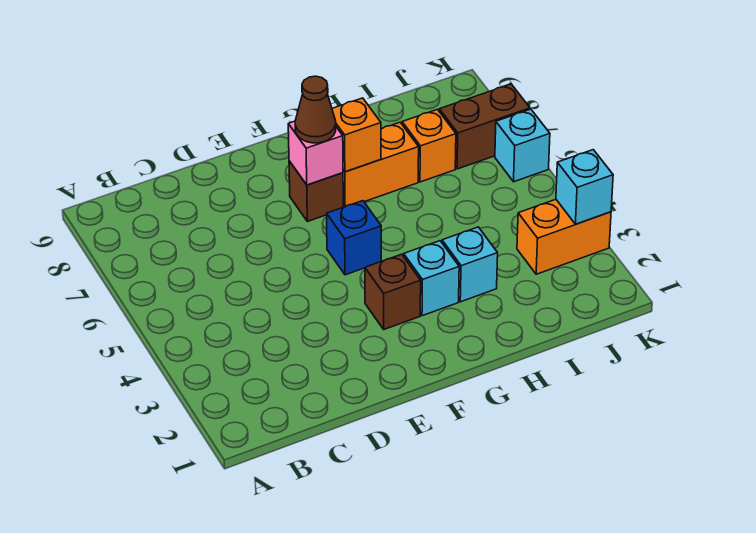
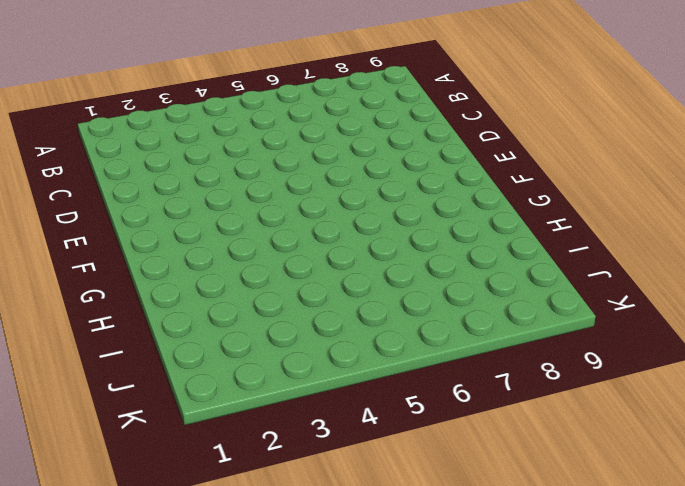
none -> brown brick F3 level 1
none -> blue brick F5 level 1
none -> brown brick F7 level 1

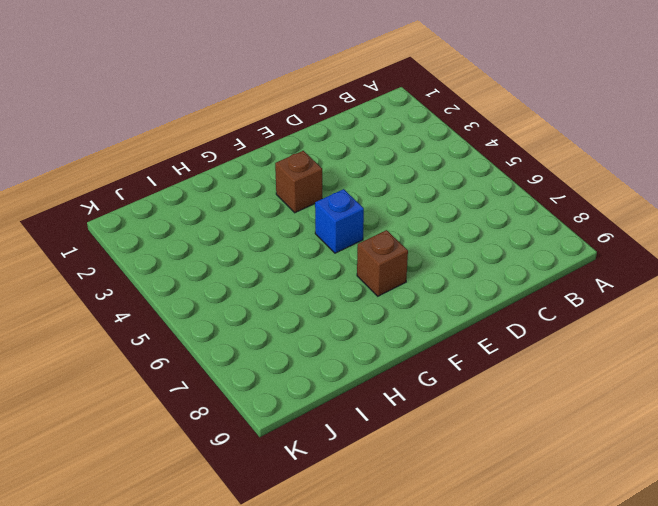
none -> cyan brick G3 level 1
none -> orange brick G7:H7 level 1
none -> cyan brick H3 level 1

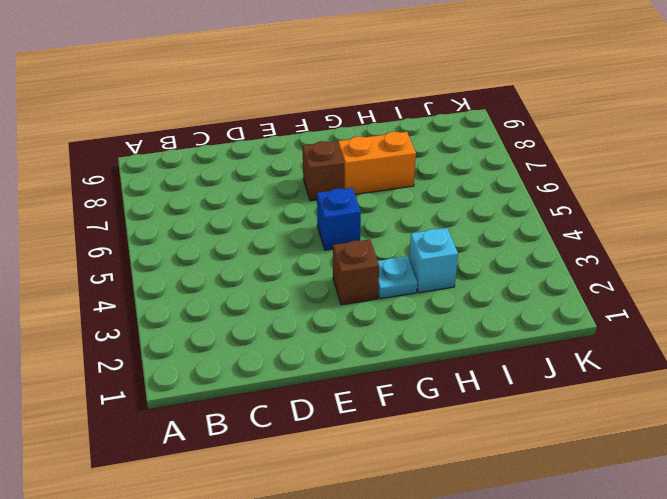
cyan plate G3 level 1 -> cyan brick G3 level 1
none -> orange brick I7 level 1
none -> orange brick J3:K3 level 1
none -> brown brick J7:K7 level 1

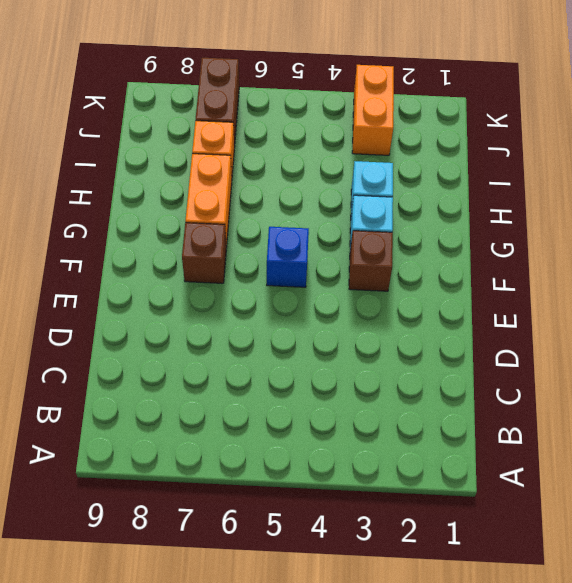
none -> cyan brick K6 level 1
none -> pink brick F7 level 2
none -> orange brick G7 level 2

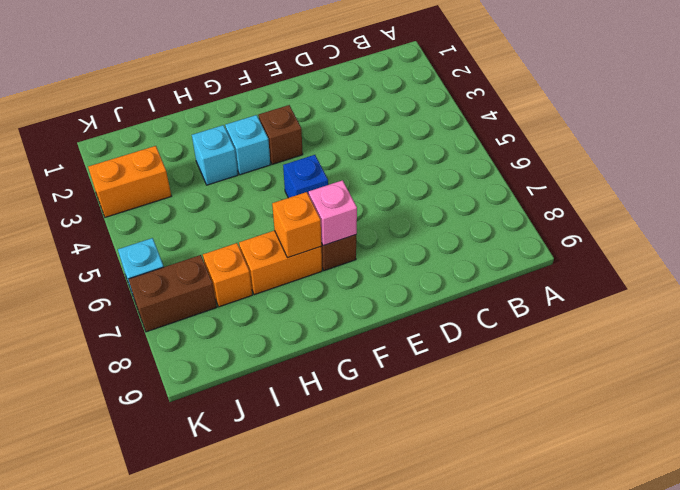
none -> cyan brick K3 level 2
none -> brown cone F7 level 3

